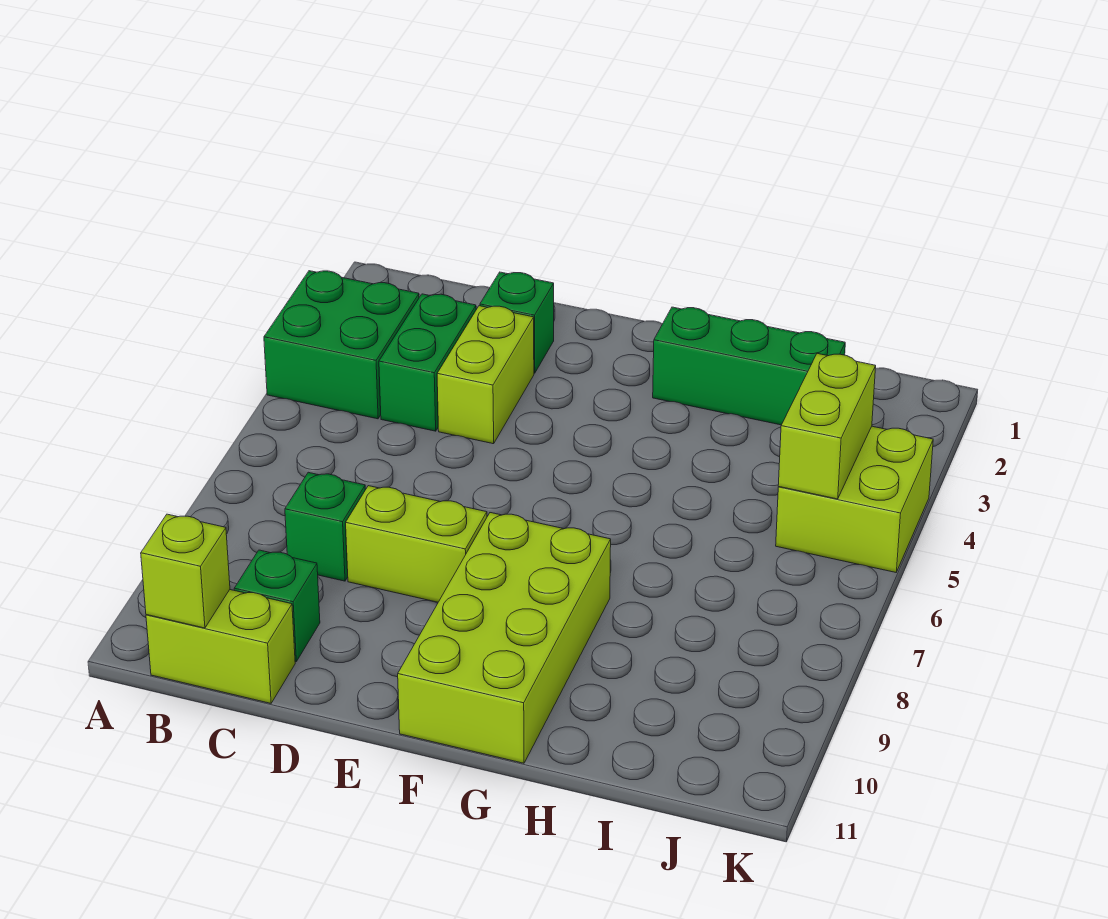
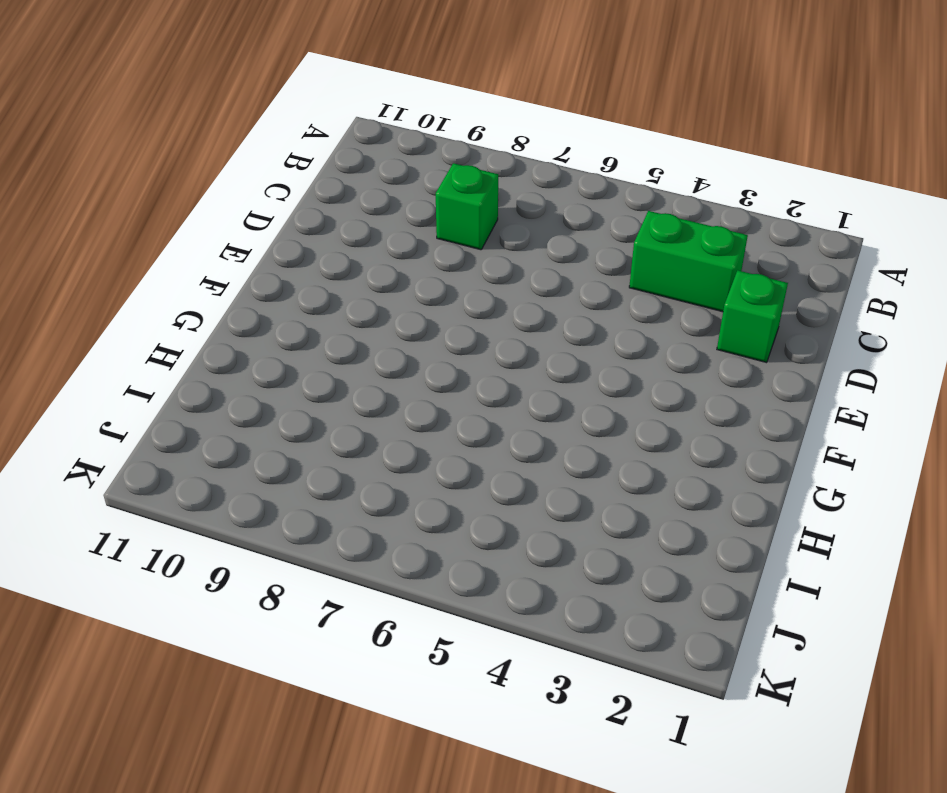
none -> green brick A3:B4 level 1
none -> lime brick B11:C11 level 1
none -> green brick C10 level 1

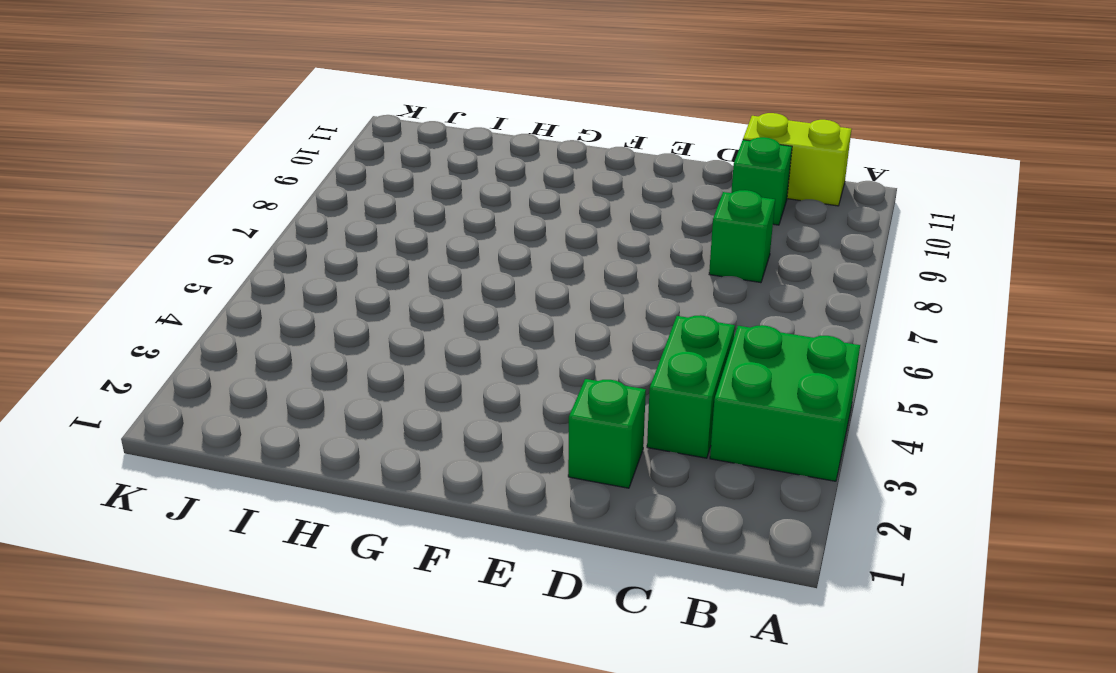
none -> lime brick D3:D4 level 1
none -> lime brick D8:E8 level 1
none -> lime brick F8:G11 level 1

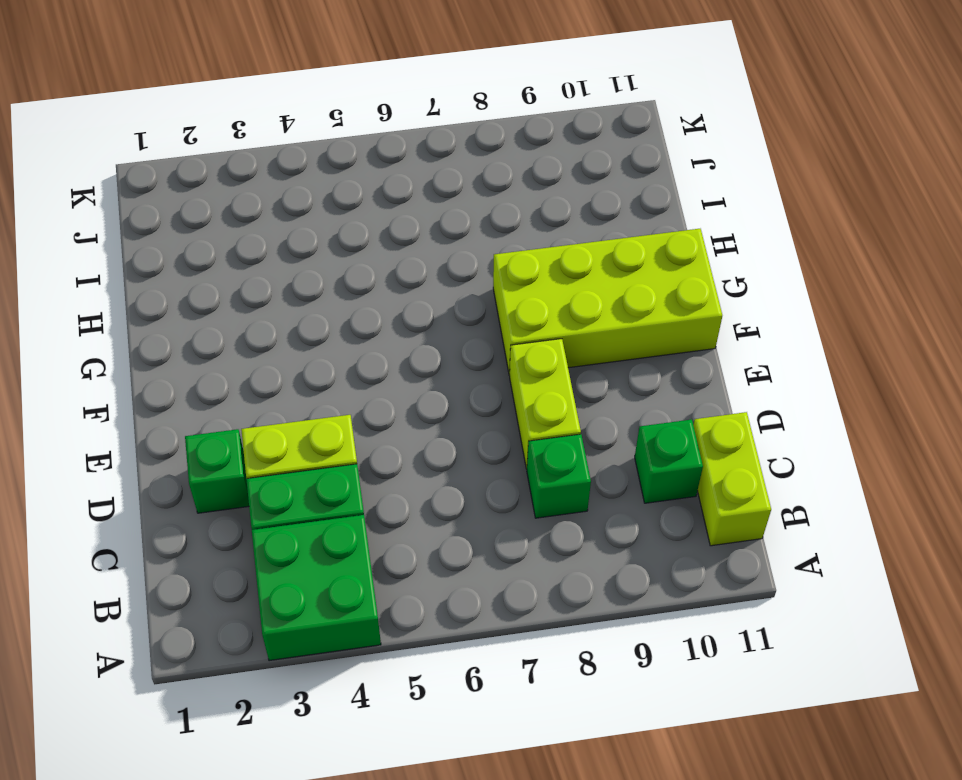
none -> green brick G2:I2 level 1
none -> lime brick J4:K5 level 1
none -> lime brick B11 level 2

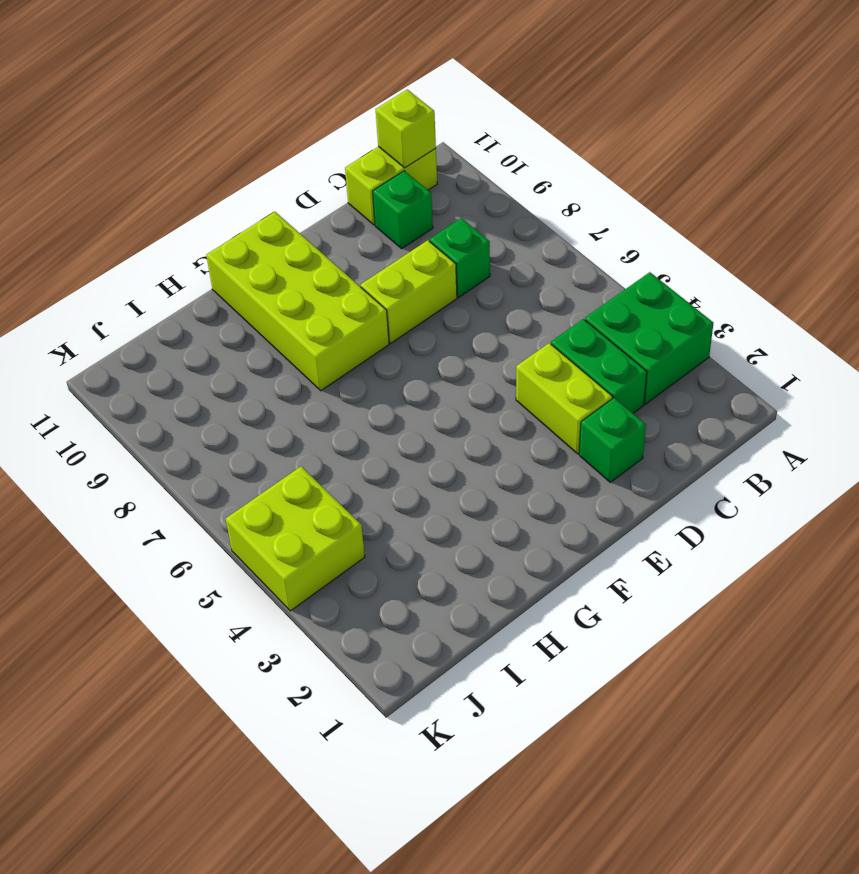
none -> green brick G2:I2 level 1
none -> lime brick J4:J5 level 2

